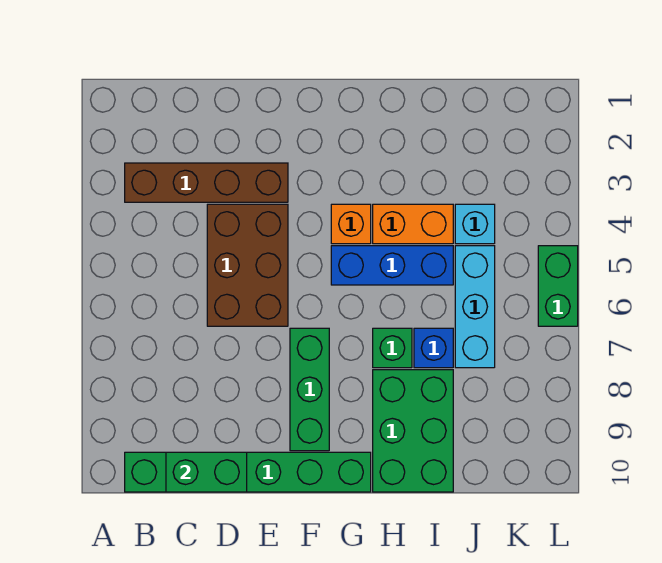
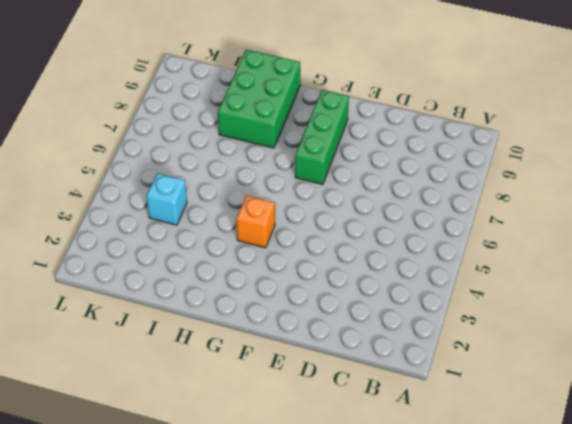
none -> brown brick B3:E3 level 1
none -> green brick B10:G10 level 1
none -> brown brick D4:E6 level 1

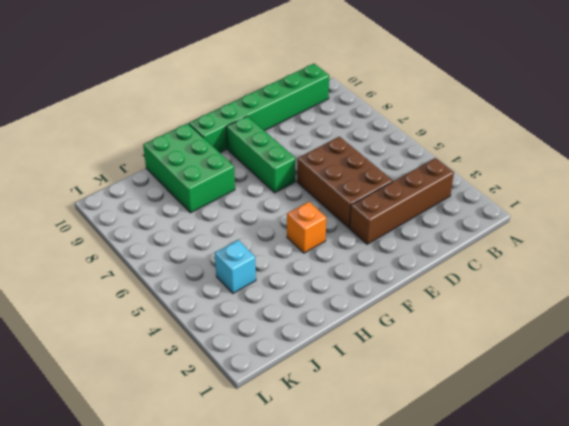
none -> blue brick G5:I5 level 1
none -> orange brick H4:I4 level 1
none -> green brick H7 level 1

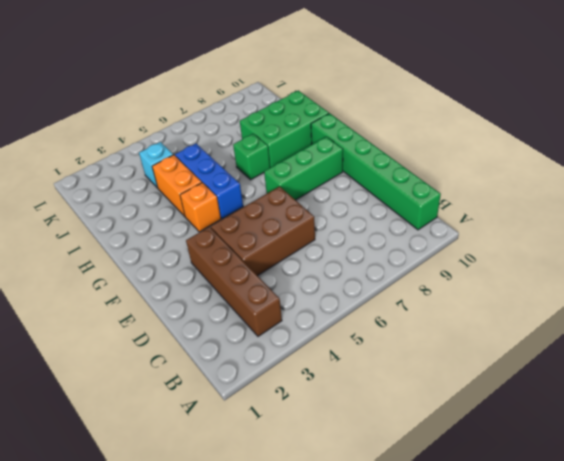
none -> blue brick I7 level 1
none -> cyan brick J5:J7 level 1
none -> green brick L5:L6 level 1

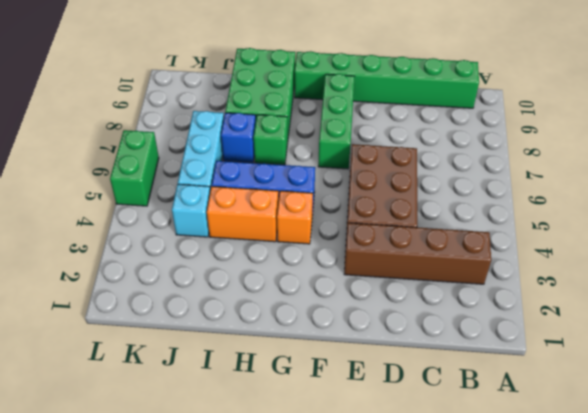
none -> green brick C10:D10 level 2

